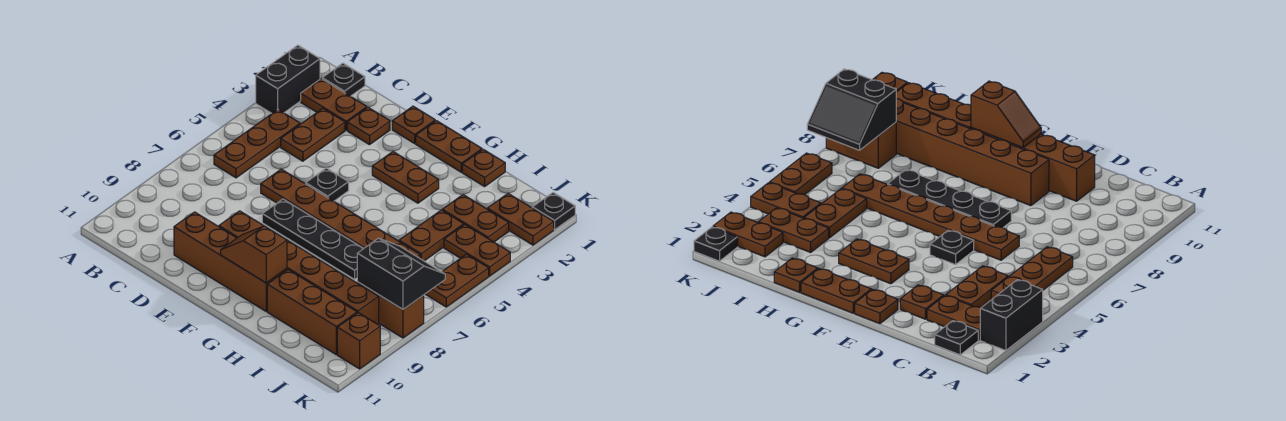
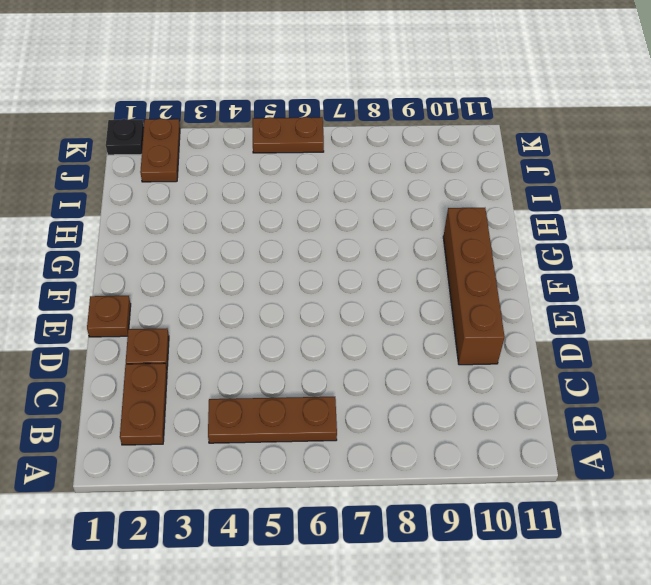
none -> black brick A2:A3 level 1
none -> black plate B1 level 1
none -> brown plate C3:C4 level 1

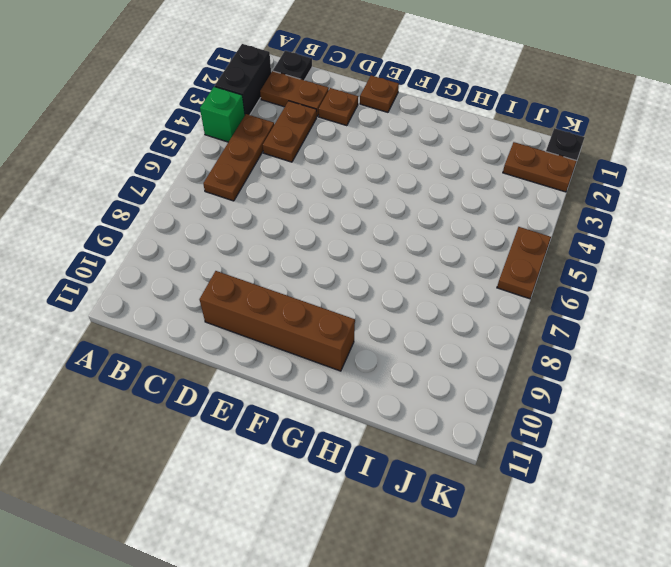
green brick A4 level 1 -> none
none -> brown plate D6:I6 level 1
none -> black plate E5 level 1
none -> black plate E7:H7 level 1

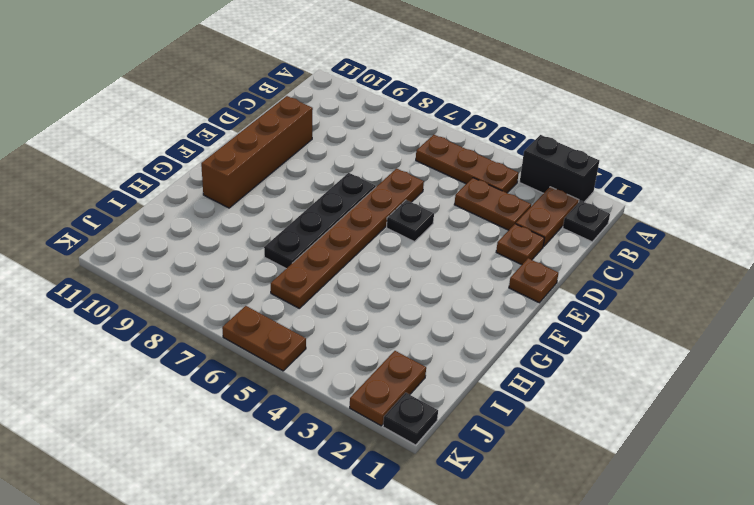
none -> brown brick E9:J9 level 1
none -> brown plate F1:G1 level 1
none -> brown plate F3:G3 level 1

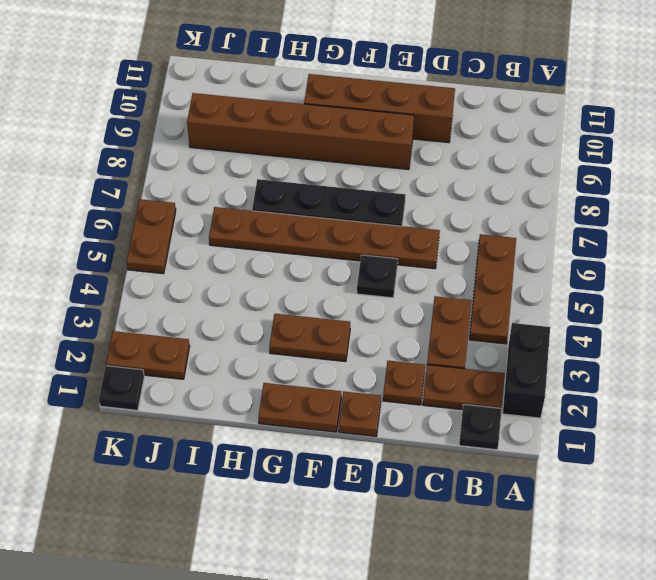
none -> brown plate H1 level 1
none -> brown brick H10:J10 level 1
none -> brown plate I3:J3 level 1

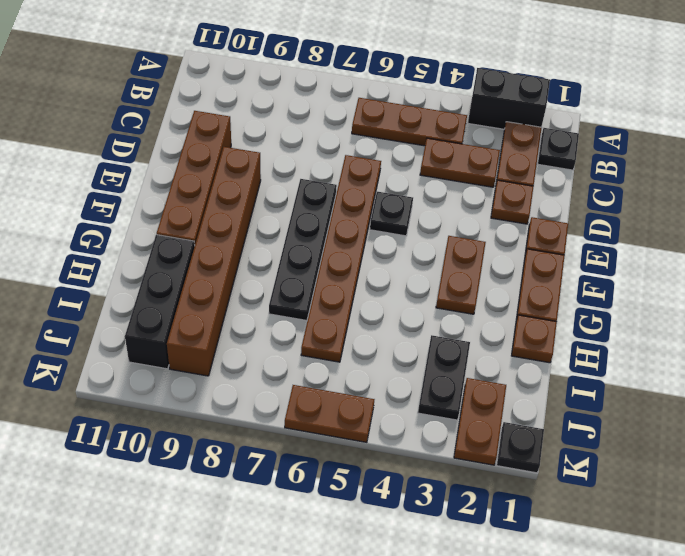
black brick H10:J10 level 1 -> brown brick H10:J10 level 1
black plate I3:J3 level 1 -> brown plate I3:J3 level 1
none -> brown plate I4:I5 level 1
none -> brown plate J4:K4 level 1
none -> brown brick J8:K8 level 1

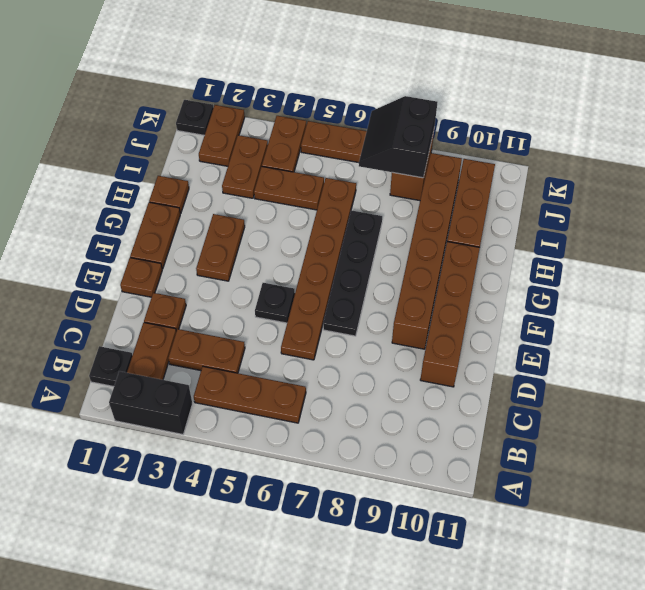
none -> brown brick K10 level 1
none -> brown slope F10:G10 level 2 top G

